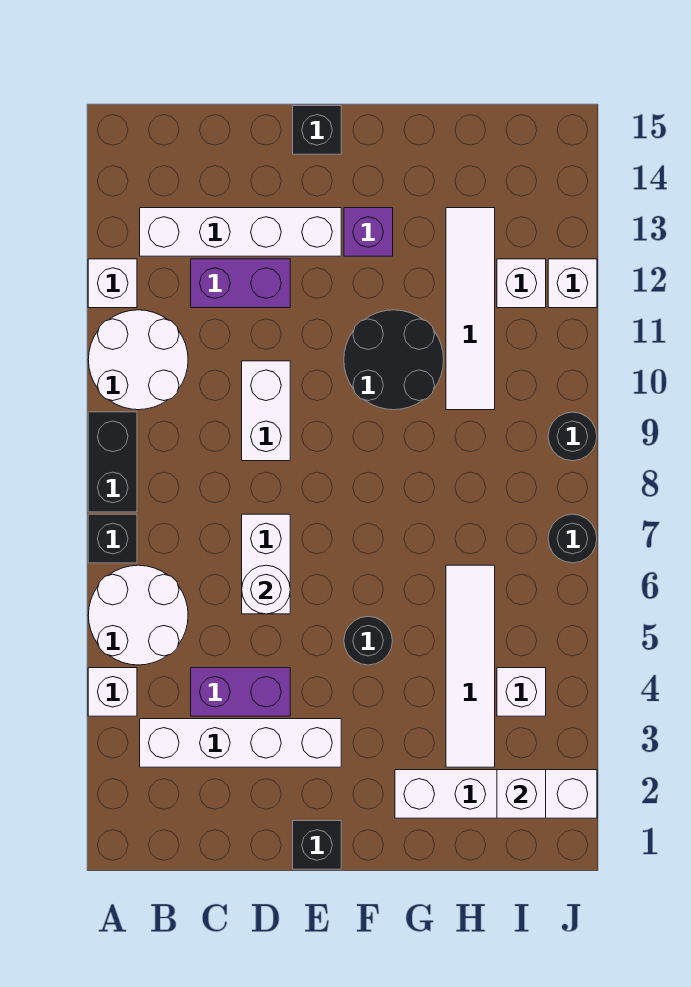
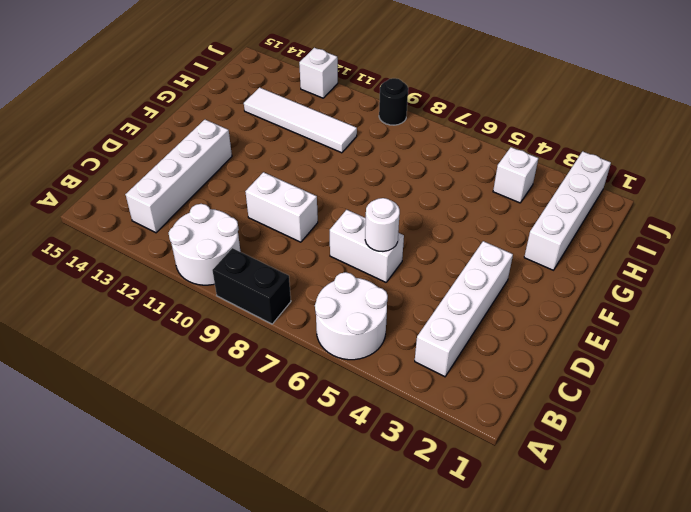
none -> white brick A4 level 1
none -> black brick A7 level 1
none -> white brick A12 level 1

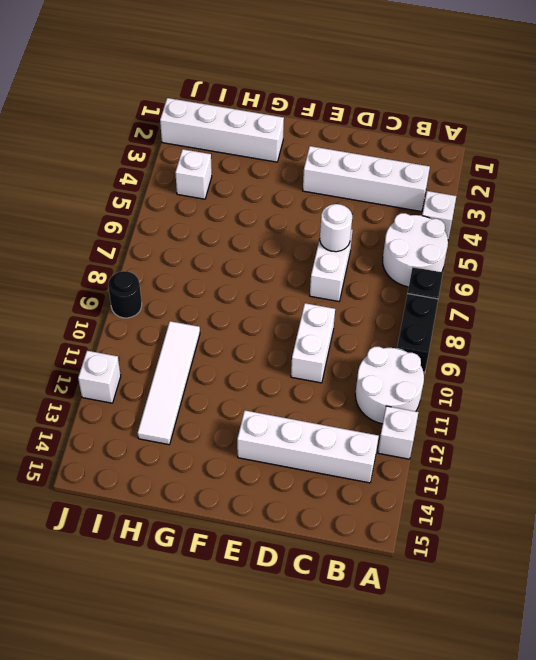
none -> purple brick C4:D4 level 1
none -> purple brick C12:D12 level 1
none -> black brick E1 level 1

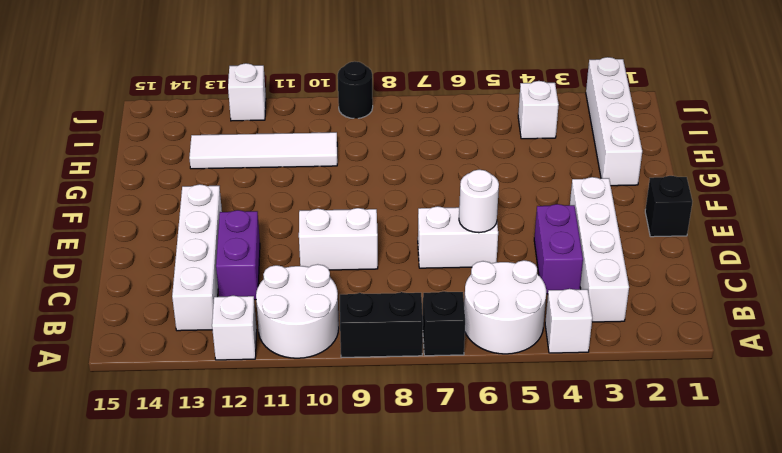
none -> black brick E15 level 1
none -> black round brick F5 level 1
none -> black round brick F10:G11 level 1

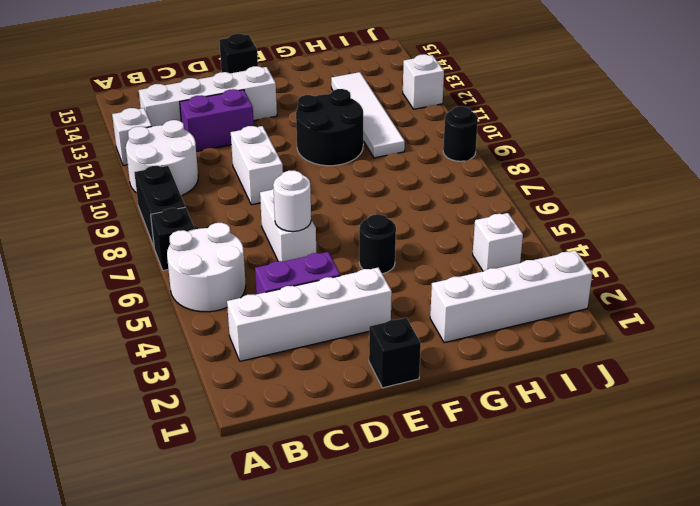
none -> white brick A4 level 1
none -> purple brick F13 level 1
none -> white tile H3:H6 level 1

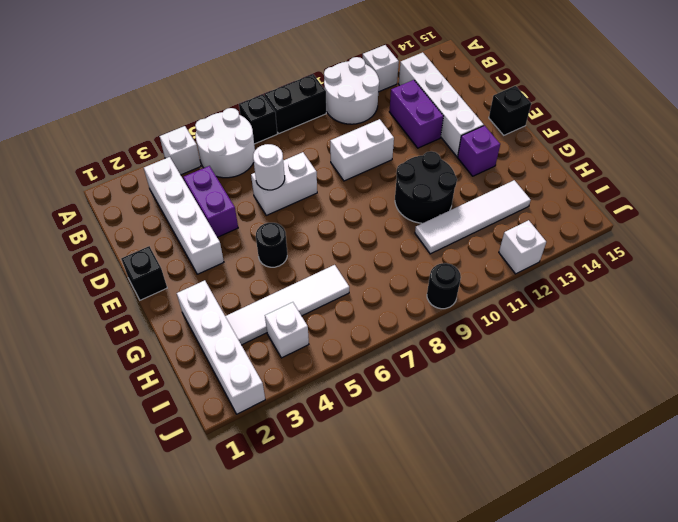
none -> white brick I12 level 1
none -> black round brick J7 level 1
none -> white brick I2 level 2

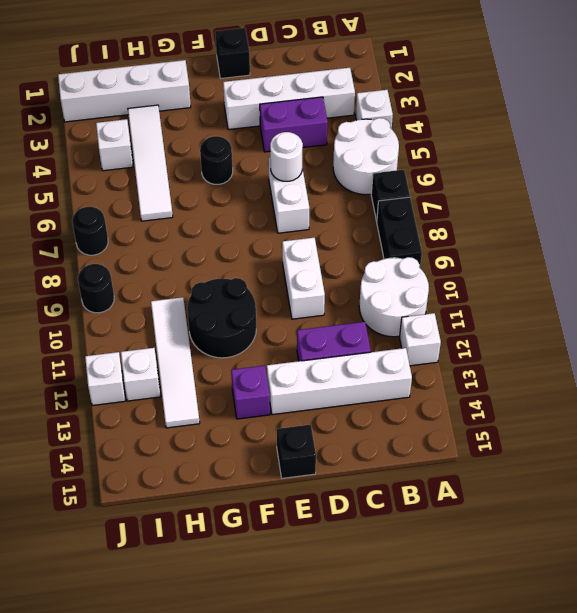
none -> white brick I2 level 2

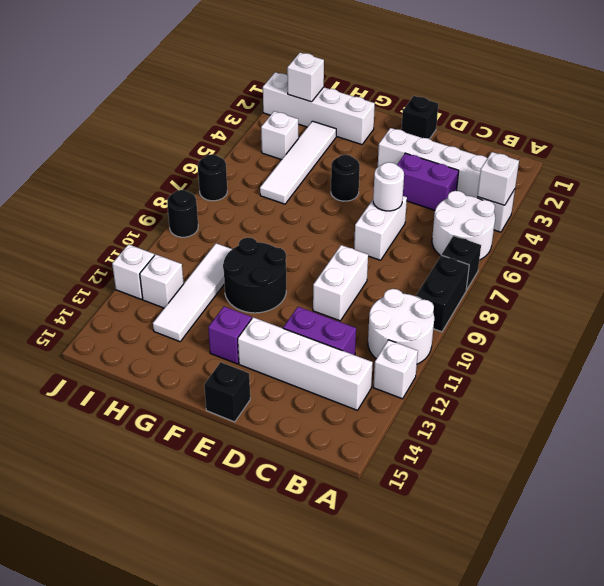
white brick A4 level 2 -> none

